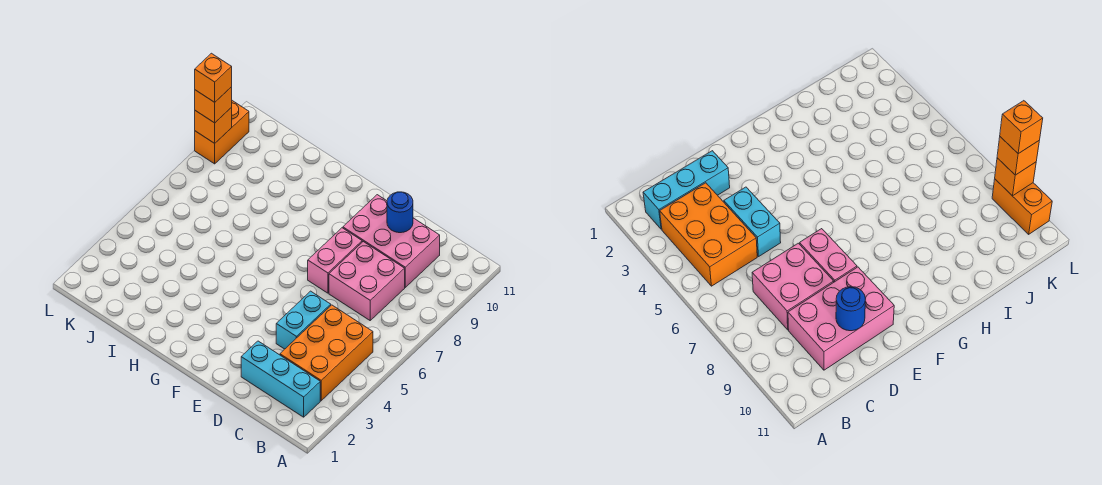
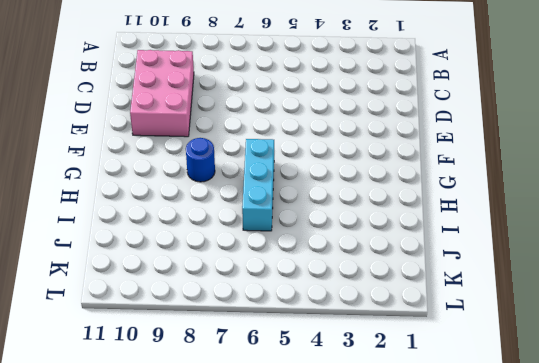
cyan brick G6:I6 level 1 -> cyan brick B2:D2 level 1
blue round brick G8 level 1 -> blue round brick D10 level 2
none -> orange brick B3:C5 level 1
none -> pink brick C7:D8 level 1

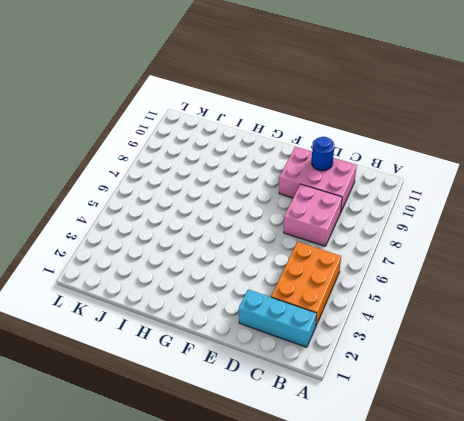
none -> cyan brick D4:D5 level 1
none -> pink brick E7:E8 level 1

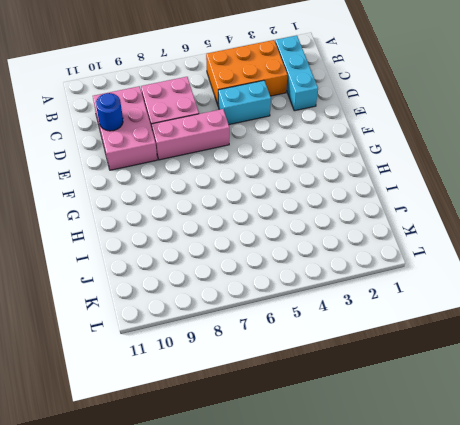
pink brick E6:E8 level 1 -> pink brick E7:E8 level 1
none -> orange brick L9:L10 level 1
none -> orange brick L9 level 2

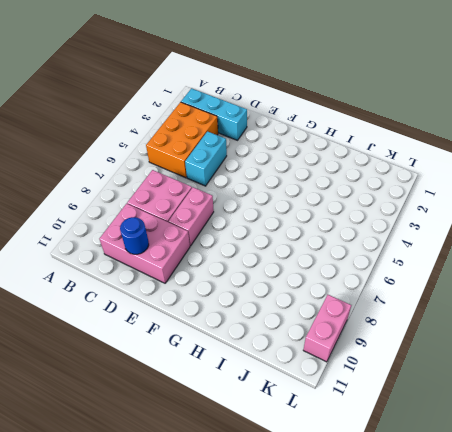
pink brick L9:L10 level 1 -> orange brick L9:L10 level 1
none -> orange brick L9 level 2
none -> orange brick L9 level 3

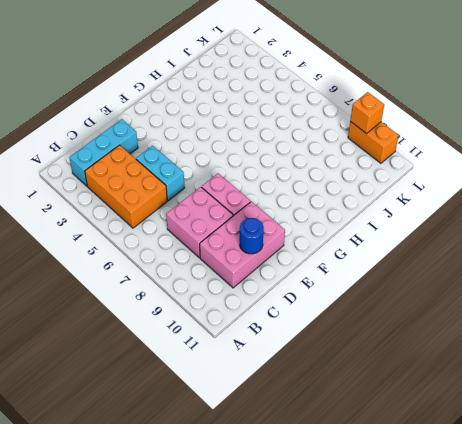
none -> orange brick L9 level 3
none -> orange brick L9 level 4

